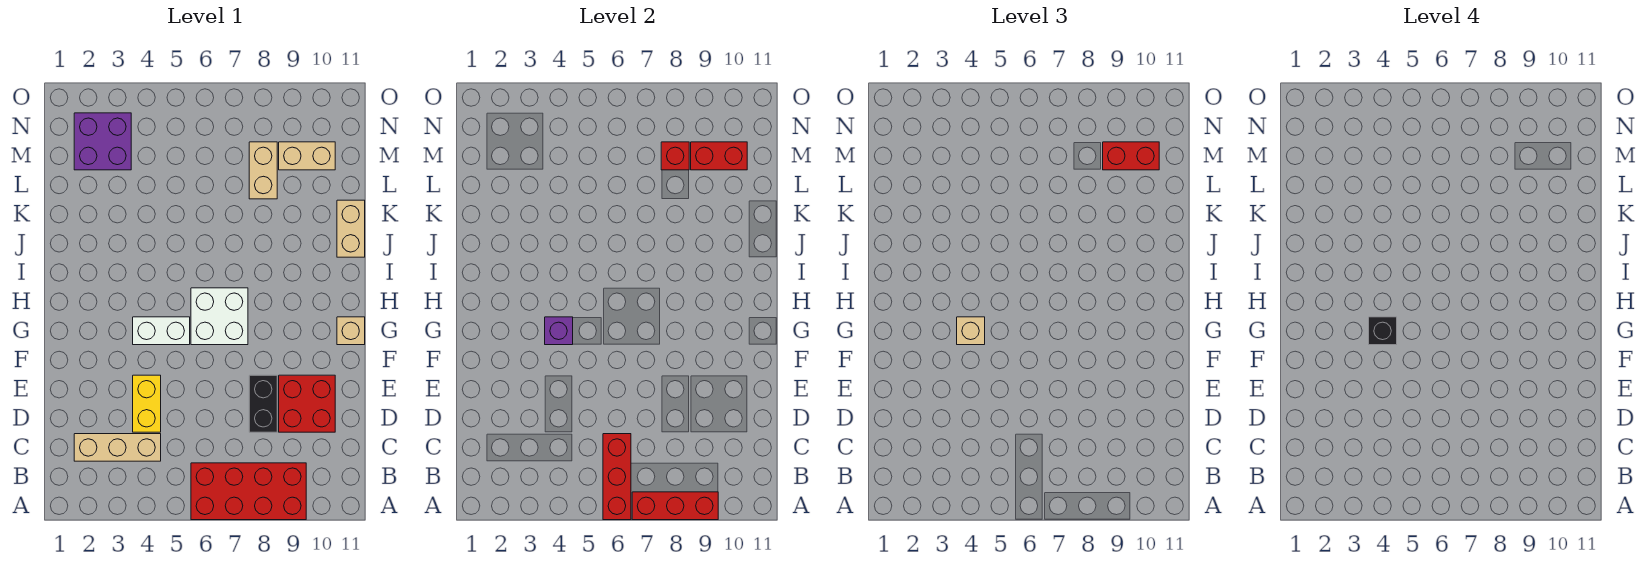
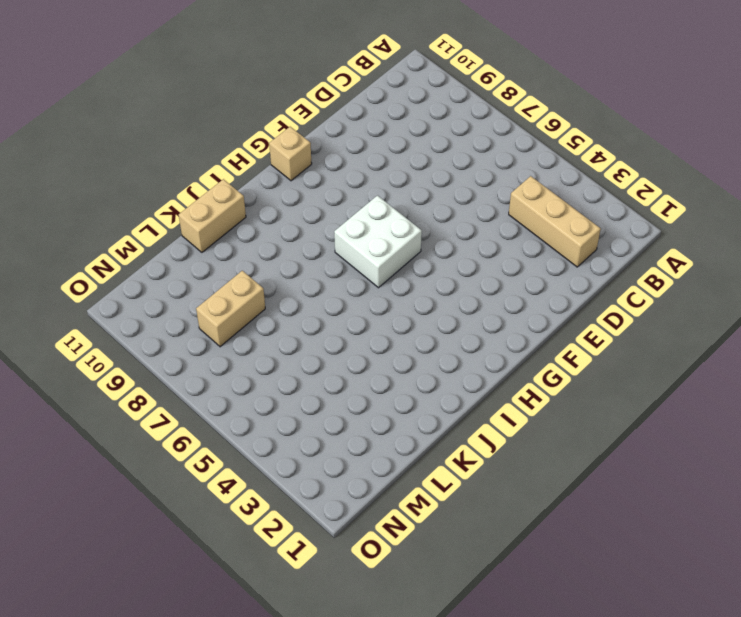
none -> red brick A6:B9 level 1
none -> yellow brick D4:E4 level 1
none -> black brick D8:E8 level 1

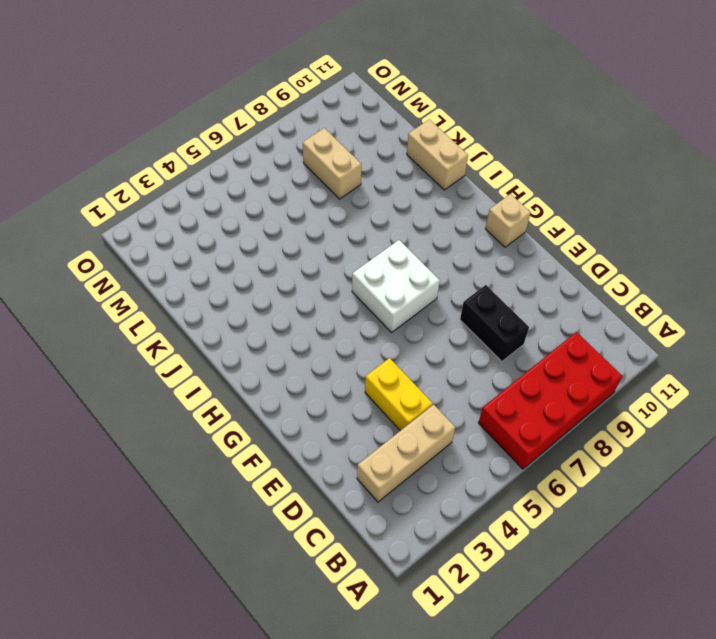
none -> red brick D9:E10 level 1
none -> white brick G4:G5 level 1
none -> purple brick M2:N3 level 1

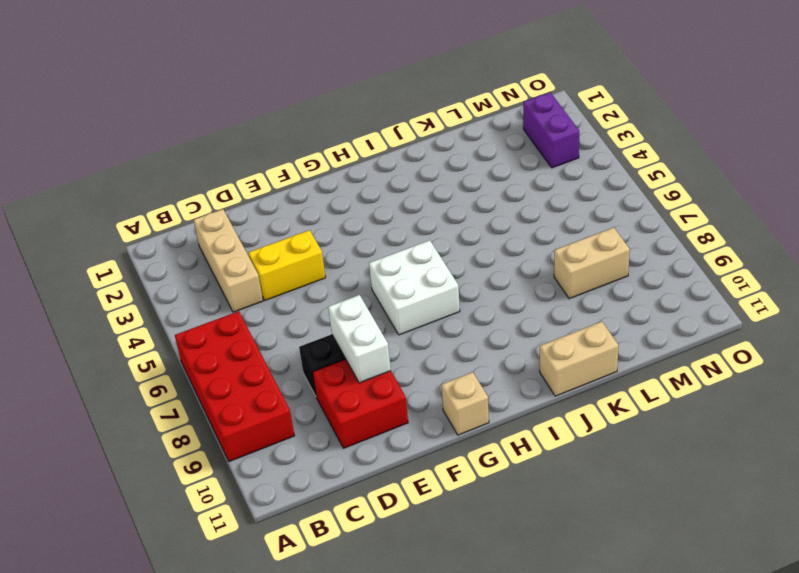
white brick E8:E9 level 2 -> white brick G4:G5 level 1
purple brick N2:N3 level 1 -> purple brick M2:N3 level 1
none -> tan brick M9:M10 level 1
none -> red brick A6:C6 level 2
none -> red brick A7:A9 level 2

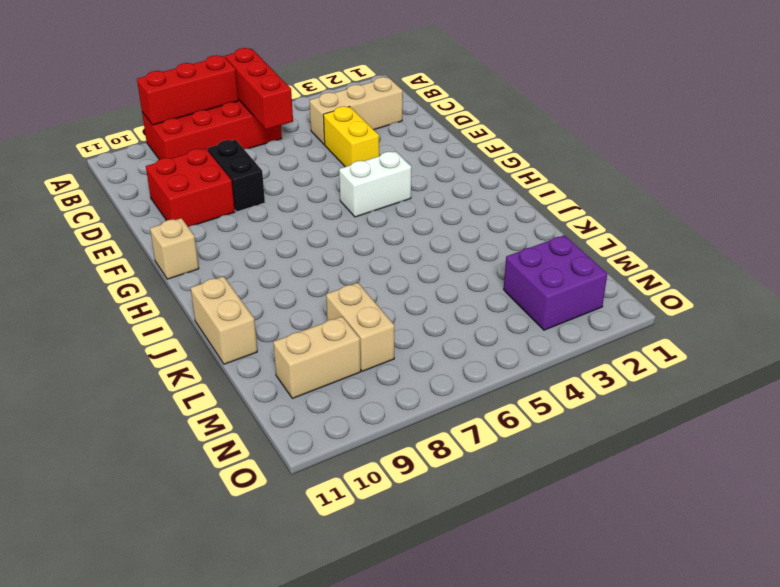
none -> white brick G6:H7 level 1
none -> purple brick G4 level 2
none -> red brick M8 level 2

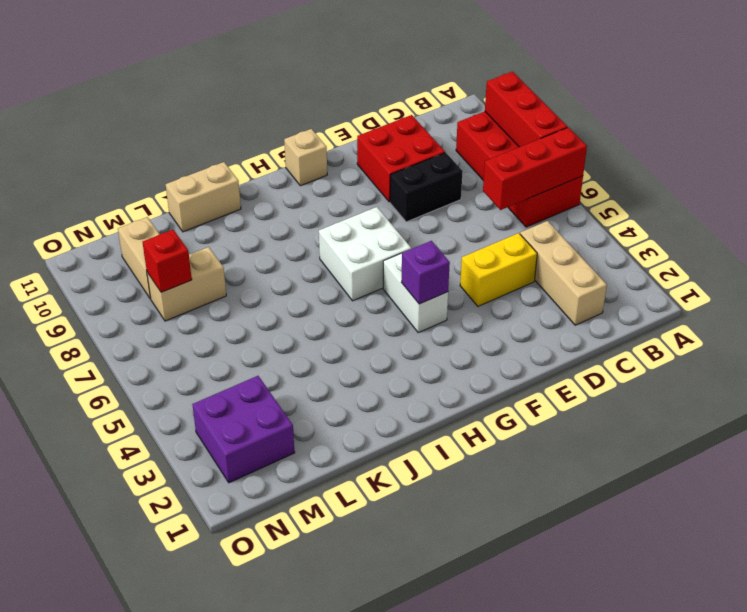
none -> red brick M9:M10 level 2
none -> tan brick G4 level 3
none -> red brick M9:M10 level 3

